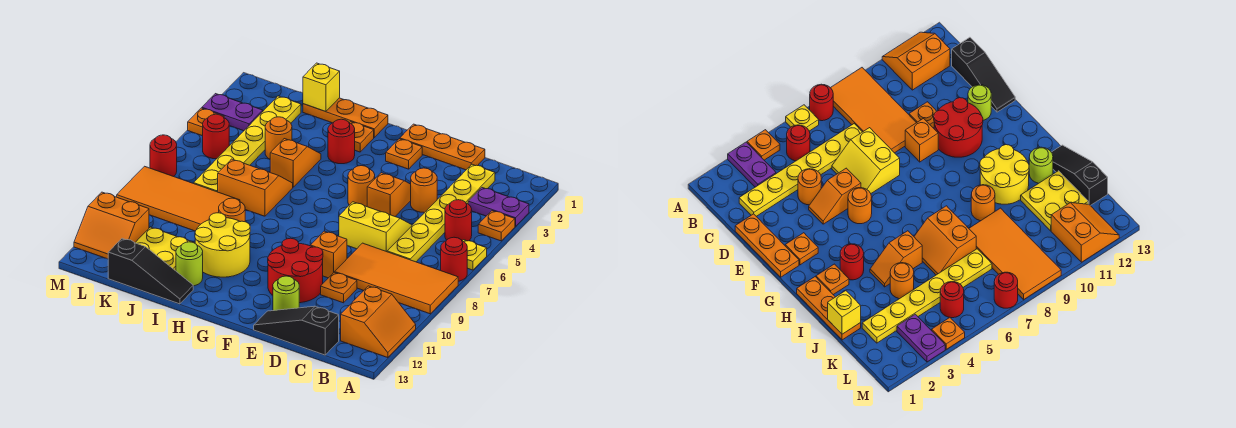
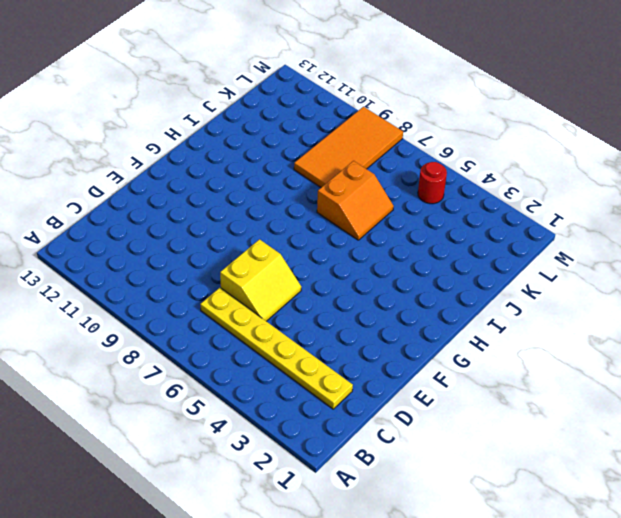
none -> purple plate A3:B3 level 1
none -> orange plate A4 level 1
none -> yellow plate A6 level 1
none -> red round brick A7 level 1

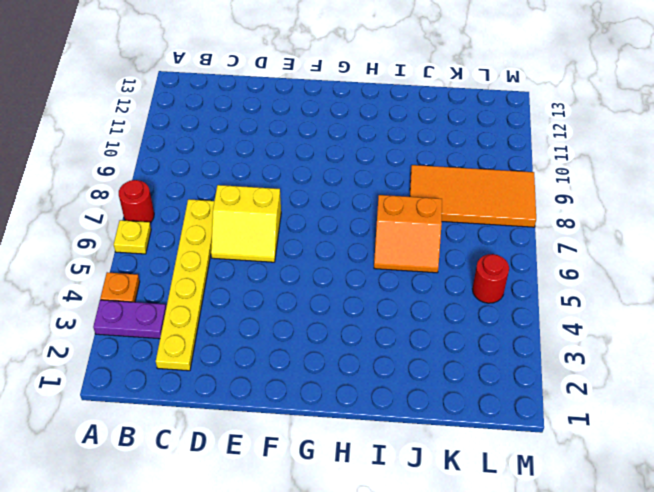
none -> orange tile A8:D9 level 1
none -> orange slope A11:B12 level 1 top B
none -> red round brick B5 level 1
none -> black slope C13:E13 level 1 top C

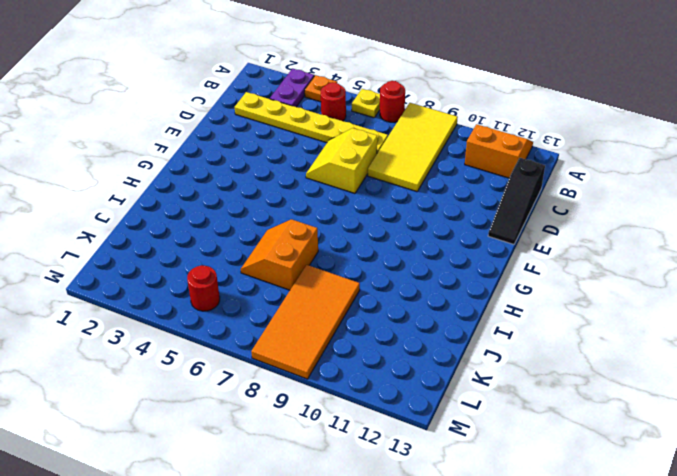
yellow tile A8:D9 level 1 -> orange tile A8:D9 level 1
none -> orange plate D1:F1 level 1
none -> orange round brick D4 level 1
none -> orange plate D10 level 1
none -> orange slope E4:E5 level 1 top 5

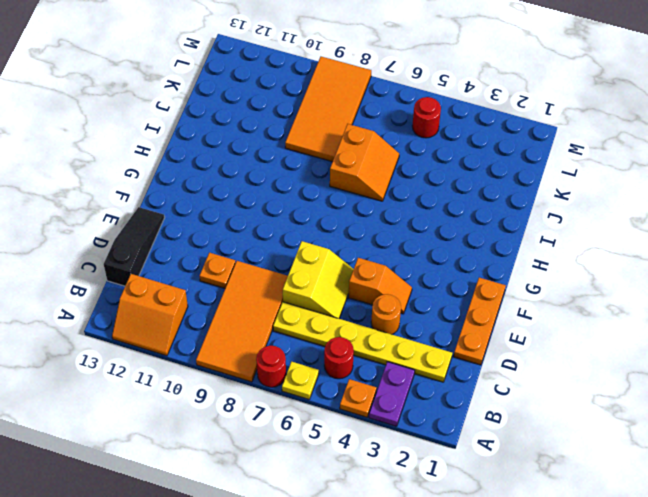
none -> orange brick E9 level 1
none -> red round brick E10:F11 level 1
none -> lime round brick E12 level 1
none -> orange plate F2 level 1

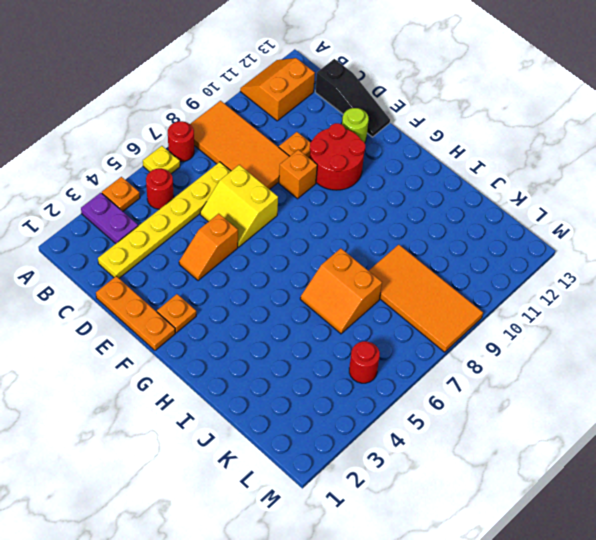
none -> orange round brick D4 level 1
none -> orange round brick F5 level 1
none -> orange plate H1:J1 level 1
none -> orange plate H2 level 1

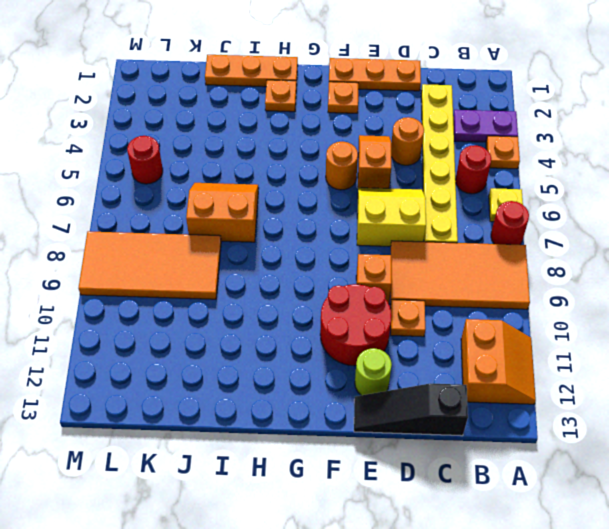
none -> red round brick H3 level 1
none -> yellow round brick H10:I11 level 1
none -> orange slope I4:I5 level 1 top 5
none -> orange round brick I9 level 1

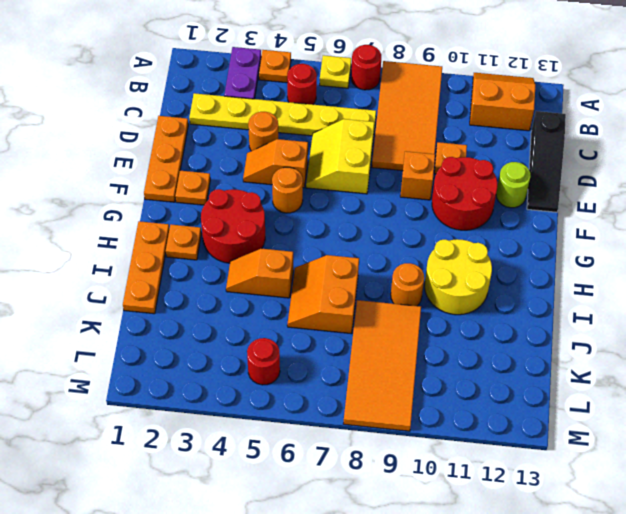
red round brick G3:H4 level 1 -> red round brick H3 level 1
none -> lime round brick I12 level 1
none -> black slope I13:K13 level 1 top K
none -> orange round brick J4 level 1
none -> yellow plate J11:K12 level 1

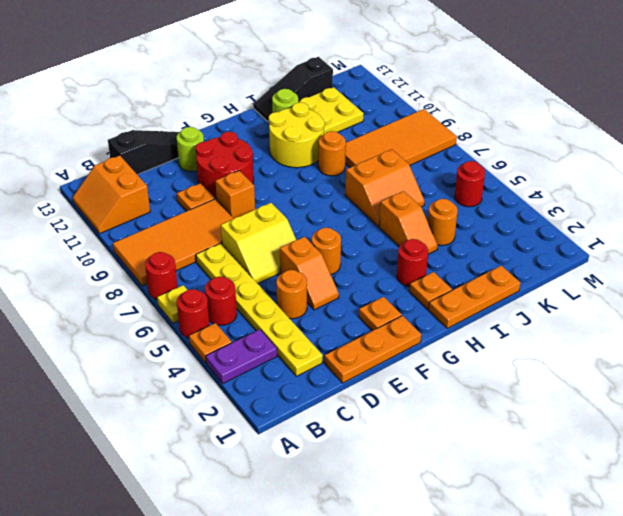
red round brick A5 level 1 -> red round brick M7 level 1
none -> yellow plate K2:K7 level 1
none -> purple plate L3:M3 level 1
none -> orange slope L11:M12 level 1 top 11
none -> orange plate M4 level 1

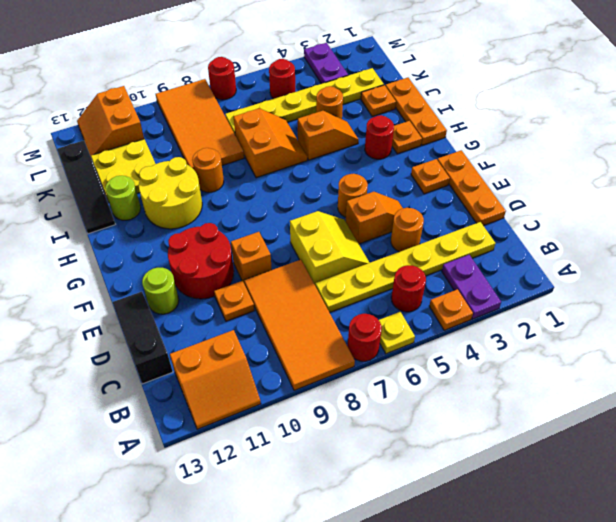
orange plate J2 level 1 -> orange plate M4 level 1
none -> yellow brick J1 level 2

